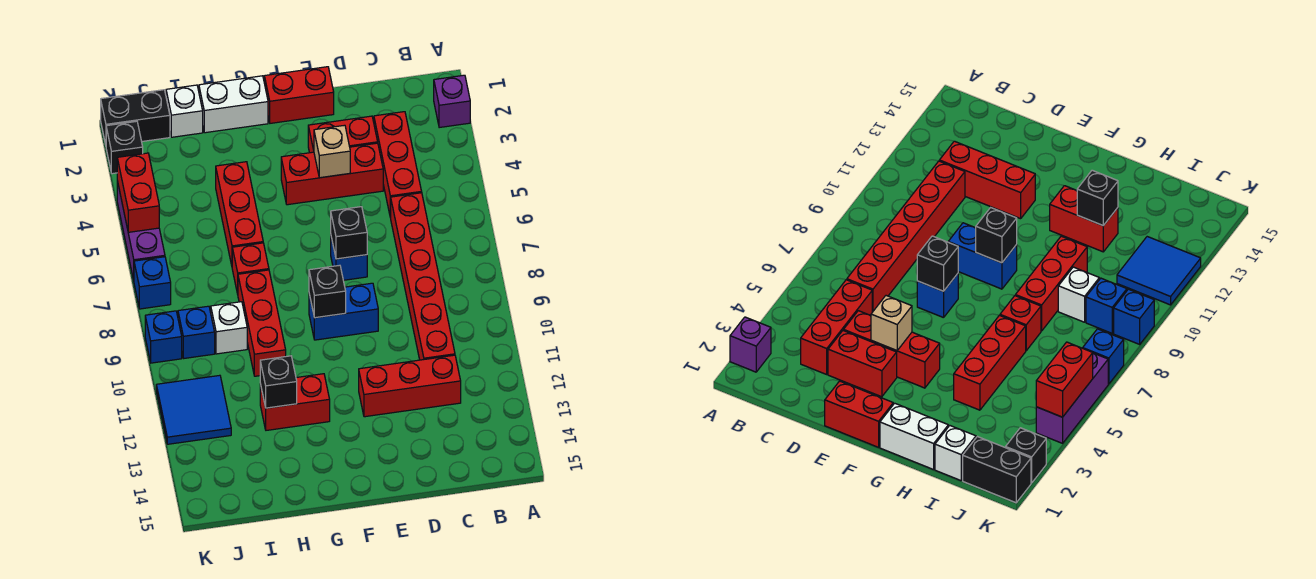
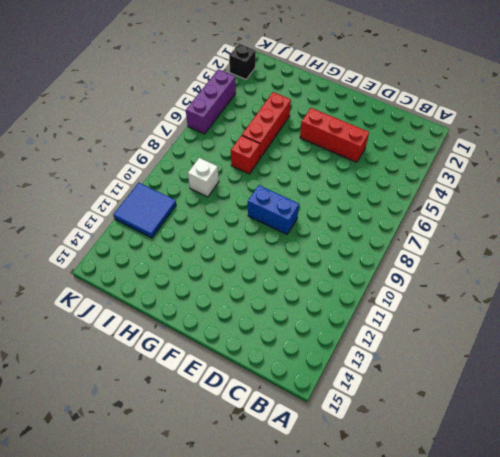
none -> purple brick A2 level 1
none -> red brick C3:C5 level 1
none -> red brick C6:C11 level 1

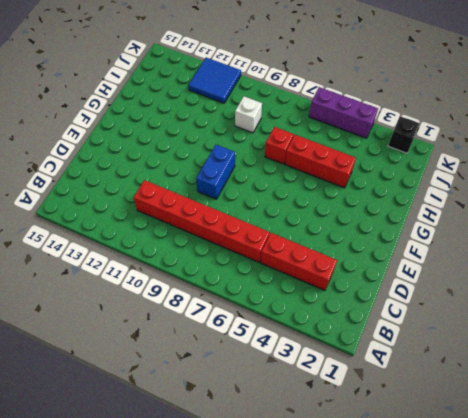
none -> purple brick A2 level 1
none -> red brick C12:E12 level 1
none -> red brick D3:E3 level 1

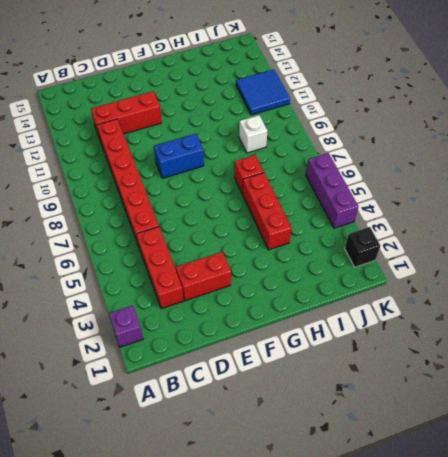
none -> red brick D4:F4 level 1
none -> red brick E1:F1 level 1
none -> blue brick E7 level 1

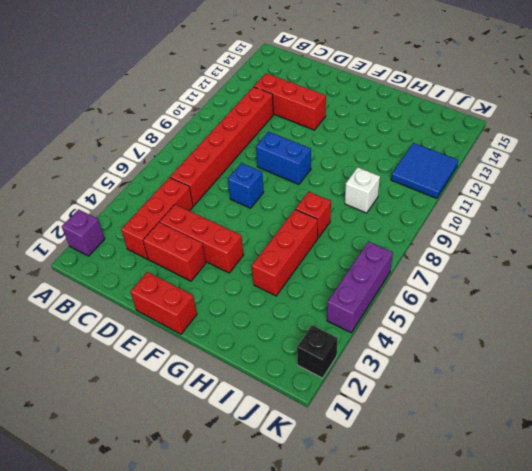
none -> white brick G1:H1 level 1
none -> red brick G12:H12 level 1
none -> red brick H8:H10 level 1

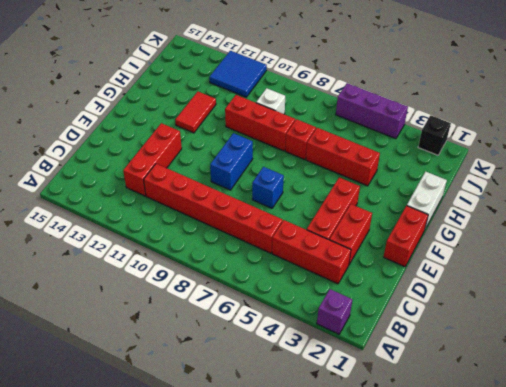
red tile G12:H12 level 1 -> red brick G12:H12 level 1
none -> white brick I1 level 1
none -> black brick J1:K1 level 1
none -> blue brick J9 level 1

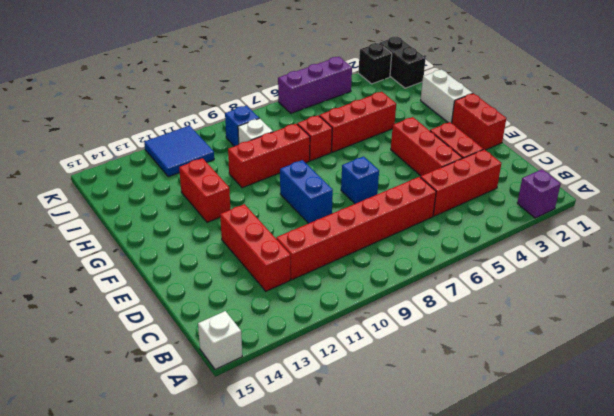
white brick A15 level 1 -> white brick I1 level 1
none -> blue brick K7 level 1
none -> blue brick K9 level 1
none -> tan brick E4 level 2

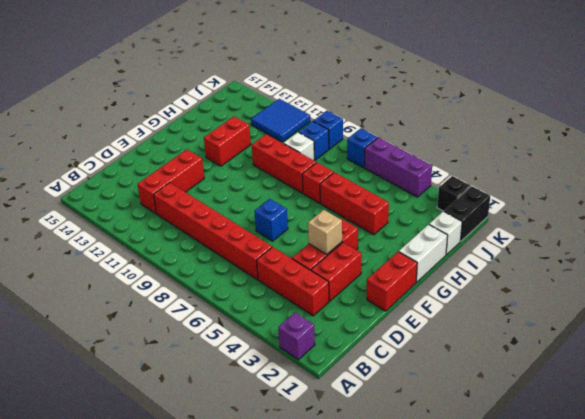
none -> blue brick E9:F9 level 1
none -> black brick E7 level 2
none -> black brick F9 level 2

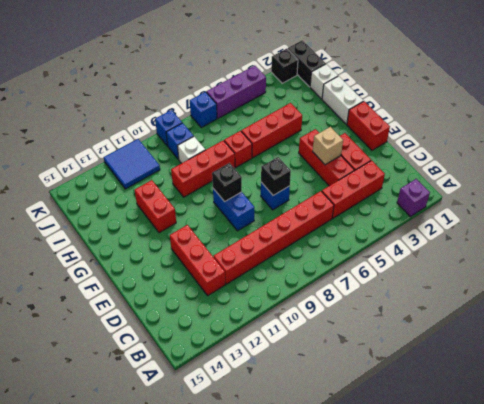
none -> black brick H12 level 2
none -> red brick K4:K5 level 2

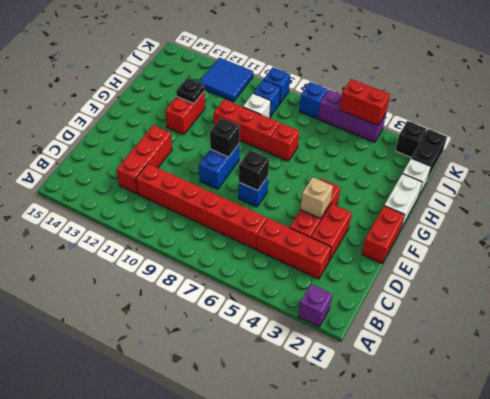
black plate H12 level 2 -> black brick H12 level 2
none -> red brick H4:H6 level 1

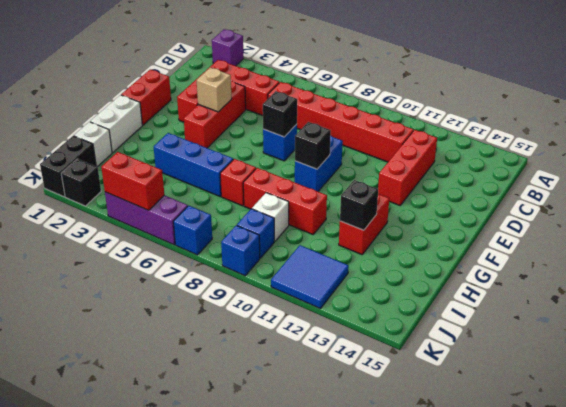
blue brick H4:H6 level 1 -> red brick H4:H6 level 1

